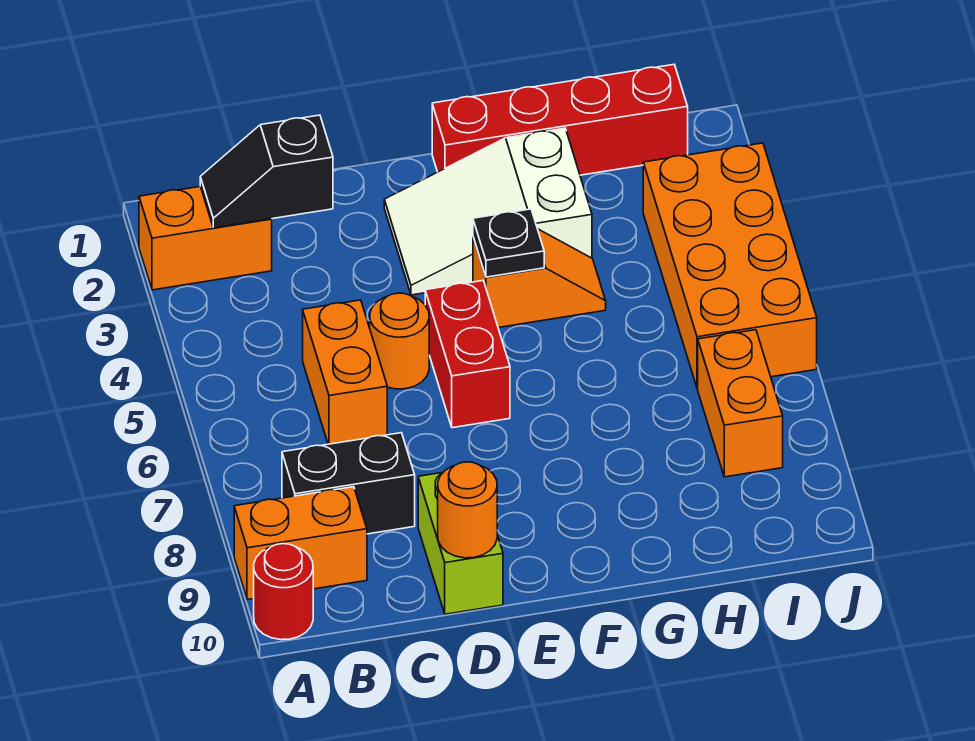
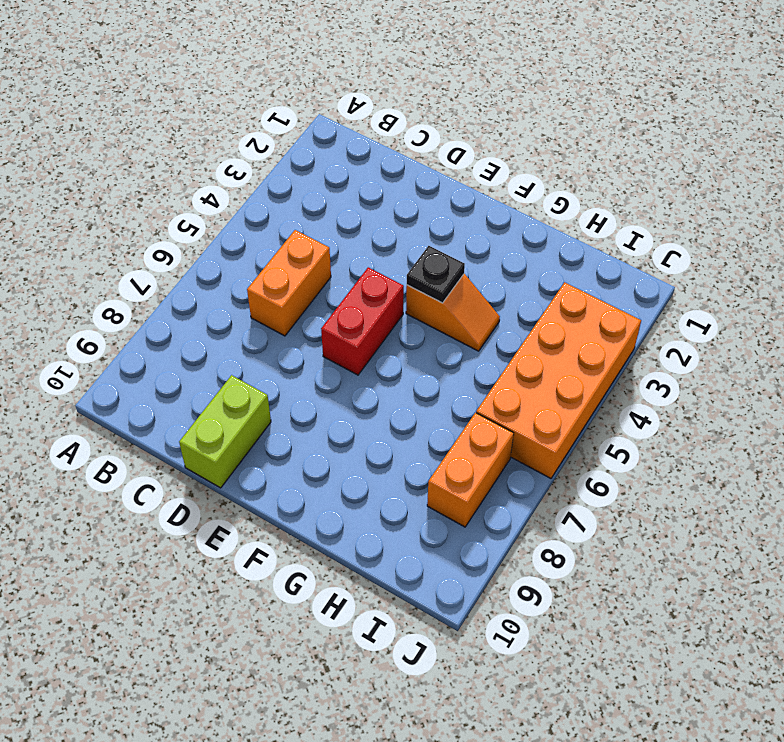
none -> orange brick A2:B2 level 1
none -> orange brick A9:B9 level 1
none -> red round brick A10 level 1

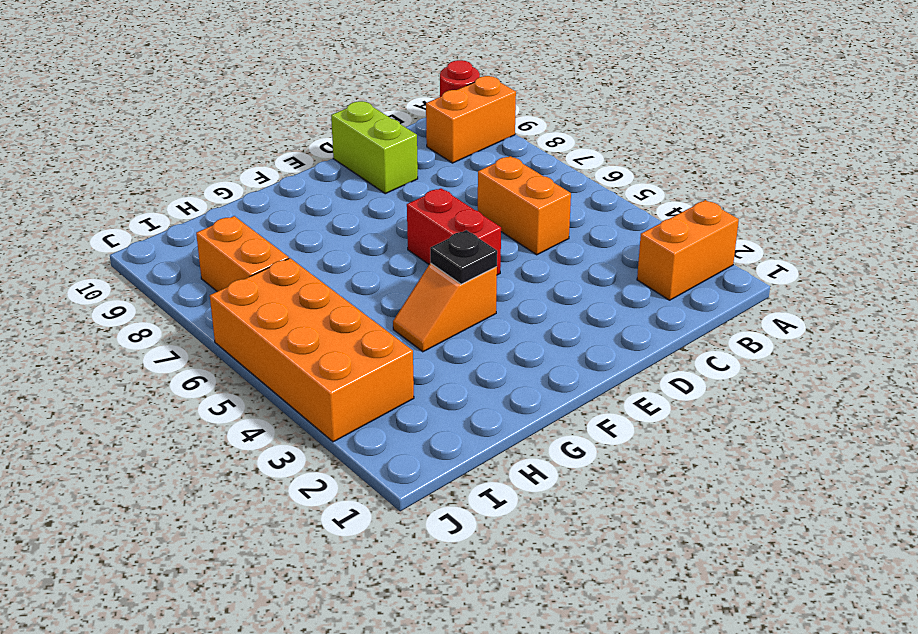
none -> black brick B8:C8 level 1
none -> orange round brick D5 level 1
none -> white slope E2:G3 level 1 top G

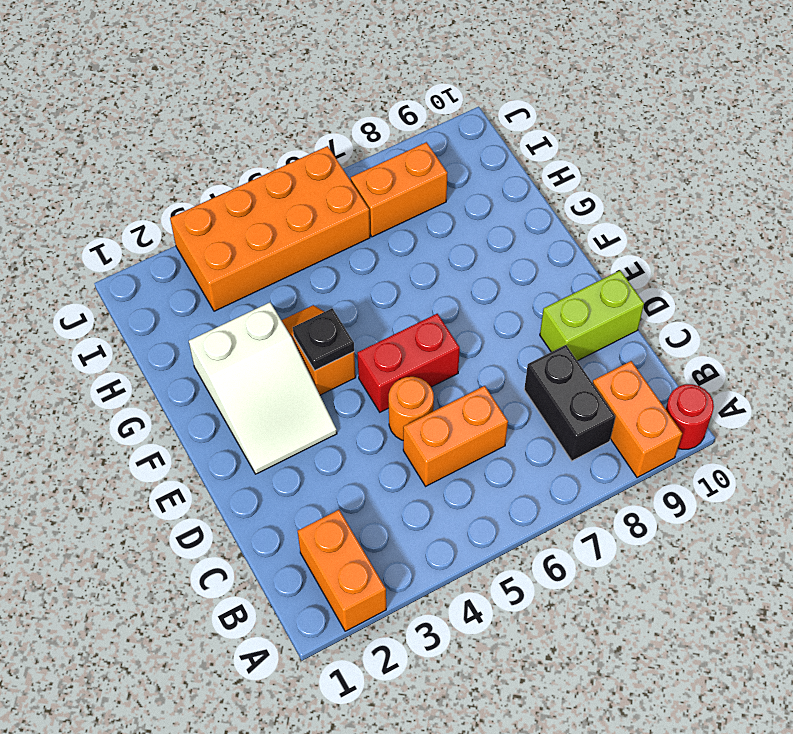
none -> red brick F1:I1 level 1
none -> black slope B2:C2 level 2 top C
none -> orange round brick D10 level 2

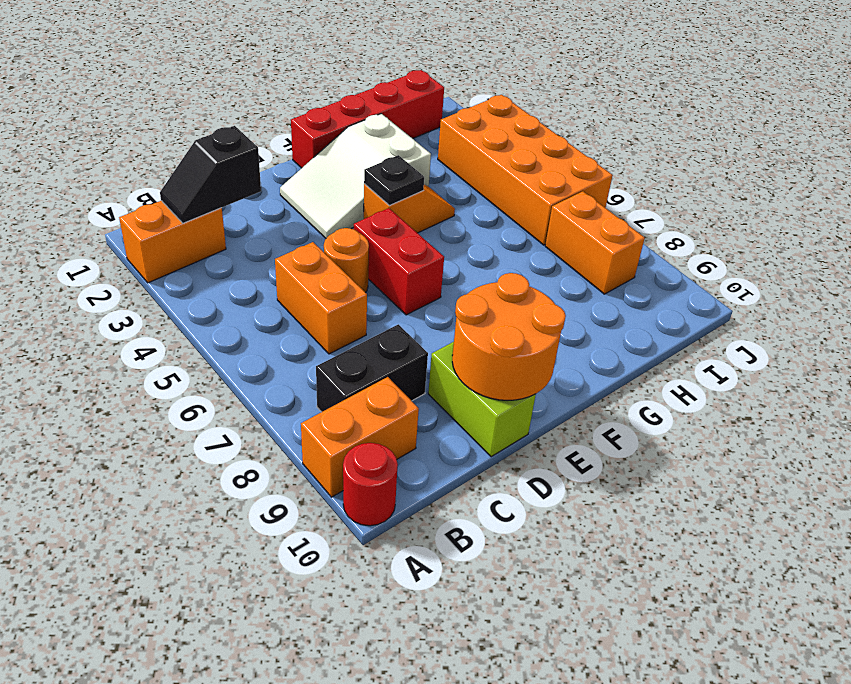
orange round brick D9:E10 level 2 -> orange round brick D10 level 2

